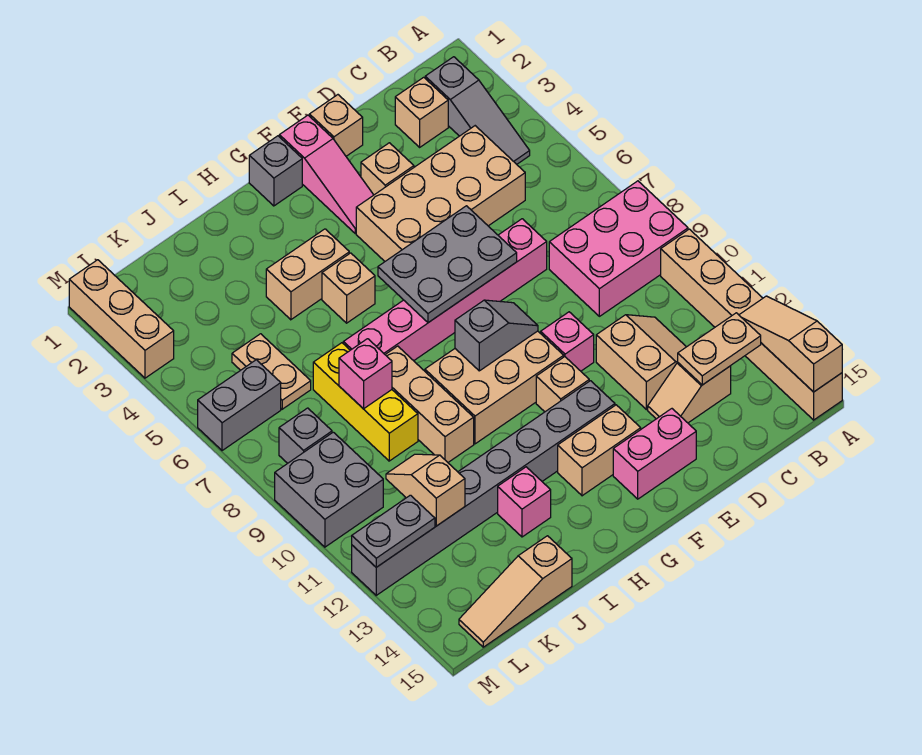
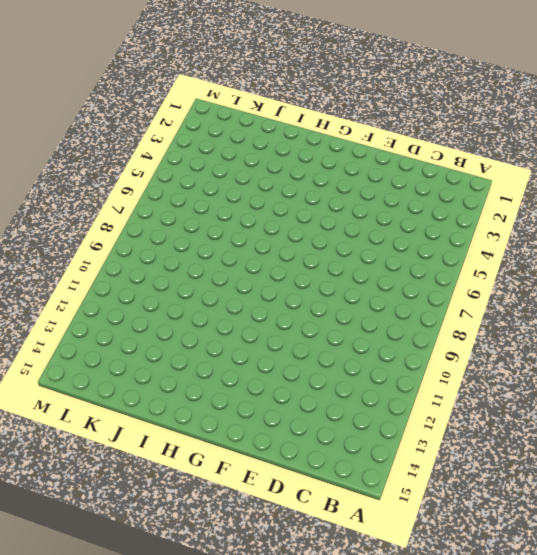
none -> pink brick A8:C9 level 1
none -> tan brick A10:A15 level 1
none -> grey slope B2:B4 level 1 top 2
none -> tan brick C2 level 1

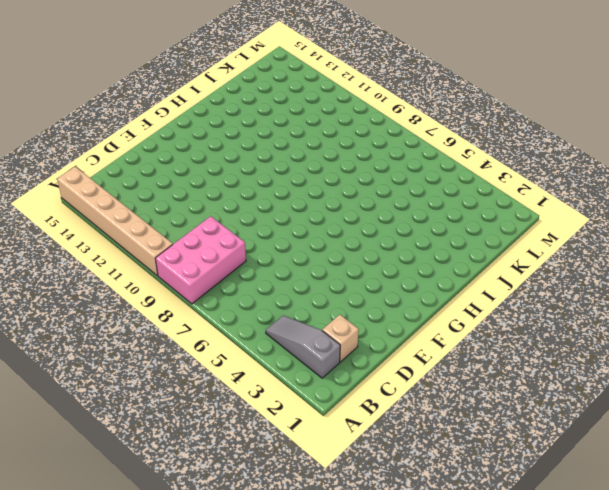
none -> tan brick C4:F5 level 1
none -> tan slope C11:D12 level 1 top D
none -> tan slope C13:D13 level 1 top C
none -> pink brick D7:I7 level 1

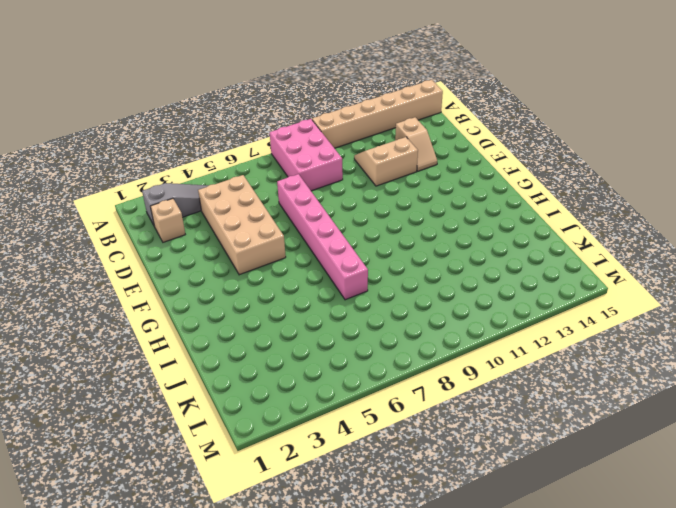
none -> tan brick E1 level 1
none -> tan brick E3 level 1
none -> pink brick E10 level 1
none -> pink brick E14:F14 level 1

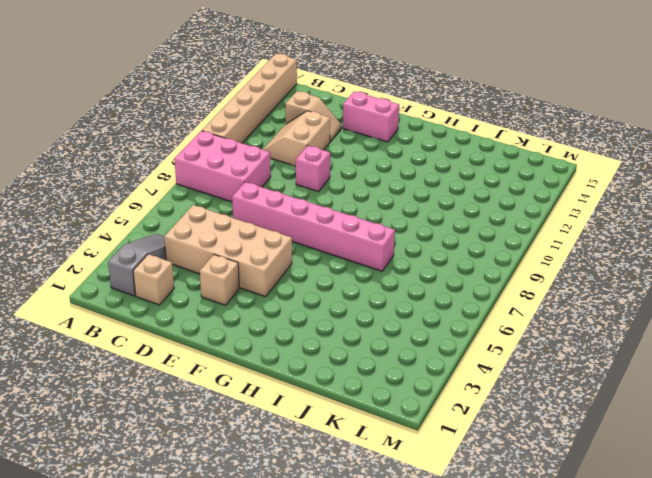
none -> tan brick E1 level 1
none -> pink slope F1:F3 level 1 top 1
none -> tan brick F9:H10 level 1
none -> tan brick F11 level 1

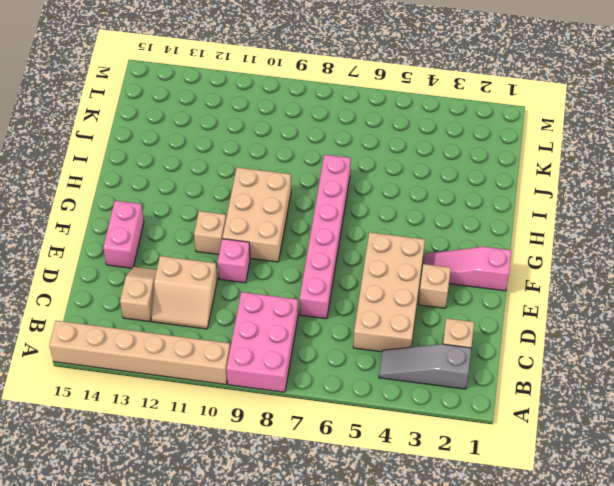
none -> tan brick E1 level 1
none -> grey brick F12:M12 level 1
none -> tan brick F13:G13 level 1
none -> grey brick G1 level 1

